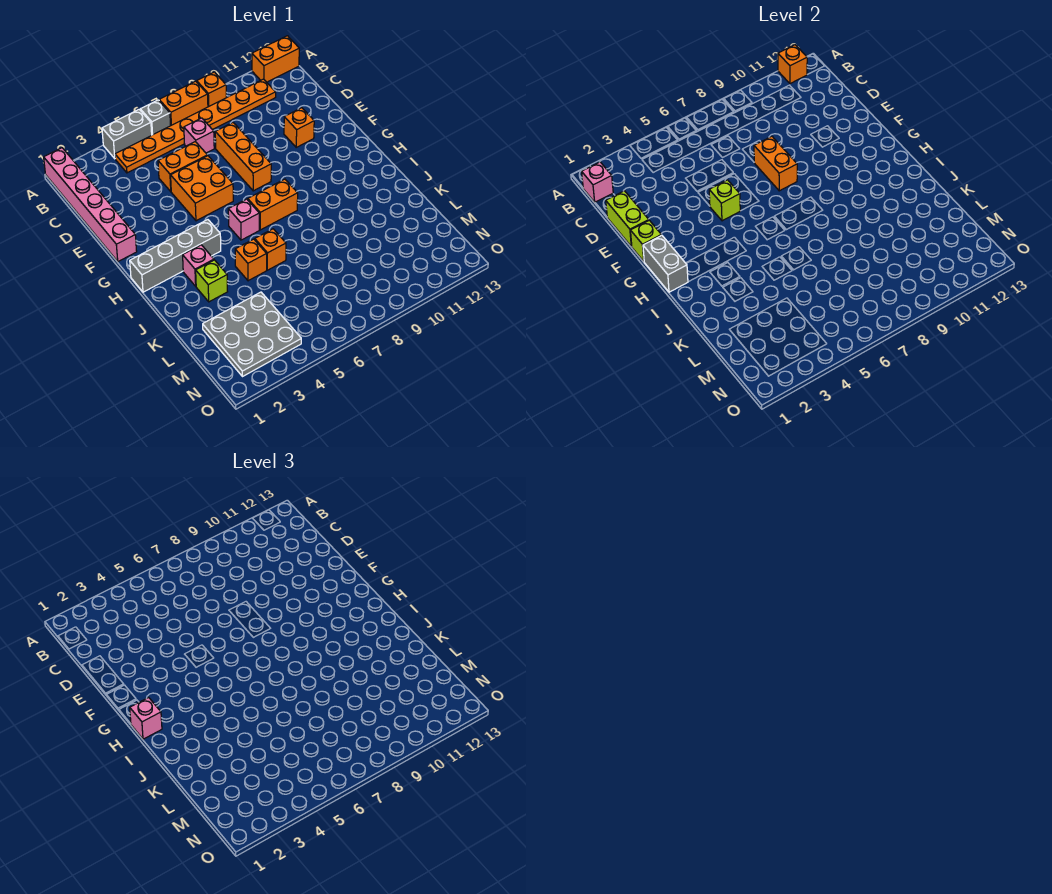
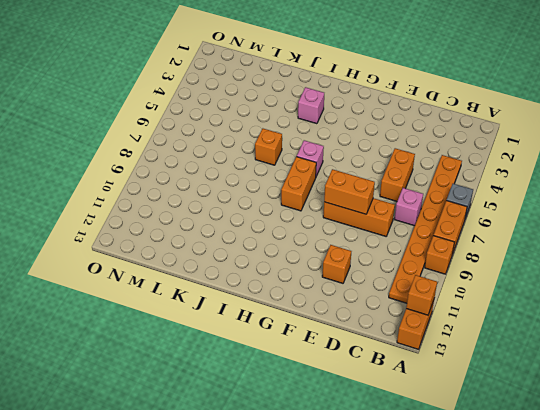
none -> pink brick A1:F1 level 1
none -> grey brick A4:A5 level 1
none -> orange brick E5:F6 level 1

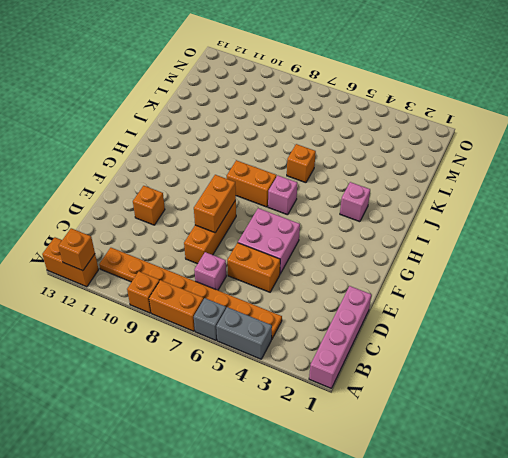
pink brick A1:D1 level 1 -> pink brick A1:F1 level 1
pink brick E5:F6 level 1 -> orange brick E5:F6 level 1
none -> grey brick H1:H4 level 1
none -> lime brick J3 level 1
none -> orange brick J5 level 1

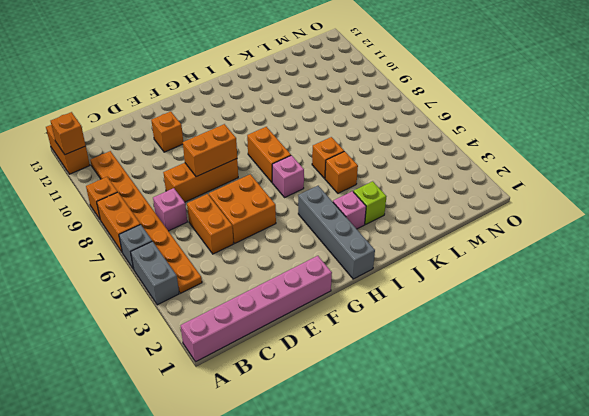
none -> grey plate L2:N4 level 1
none -> pink brick B1 level 2
none -> lime brick D1:E1 level 2

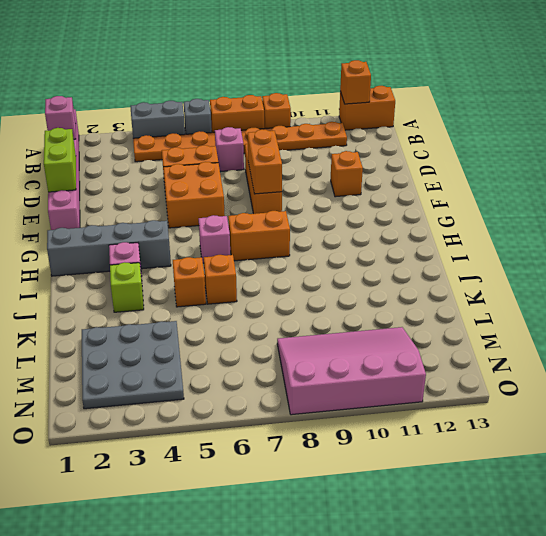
pink slope M8:O11 level 1 top O -> none
none -> lime brick F1 level 2
none -> lime brick F5 level 2
none -> grey brick G1:H1 level 2

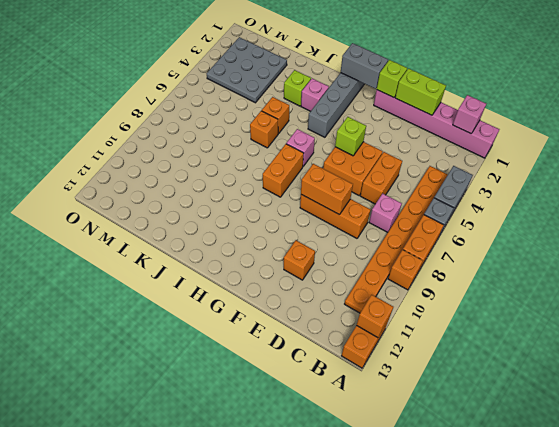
none -> pink brick H1 level 3

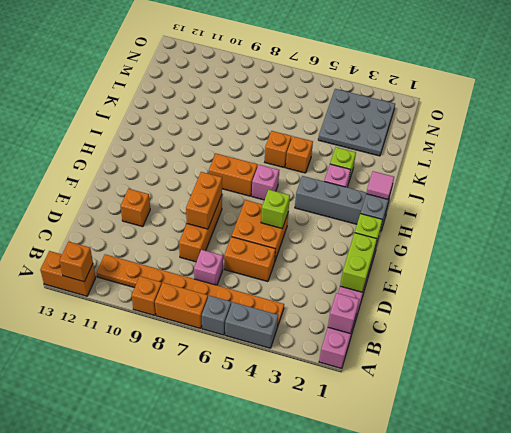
pink tile H1 level 3 -> pink brick H1 level 3

